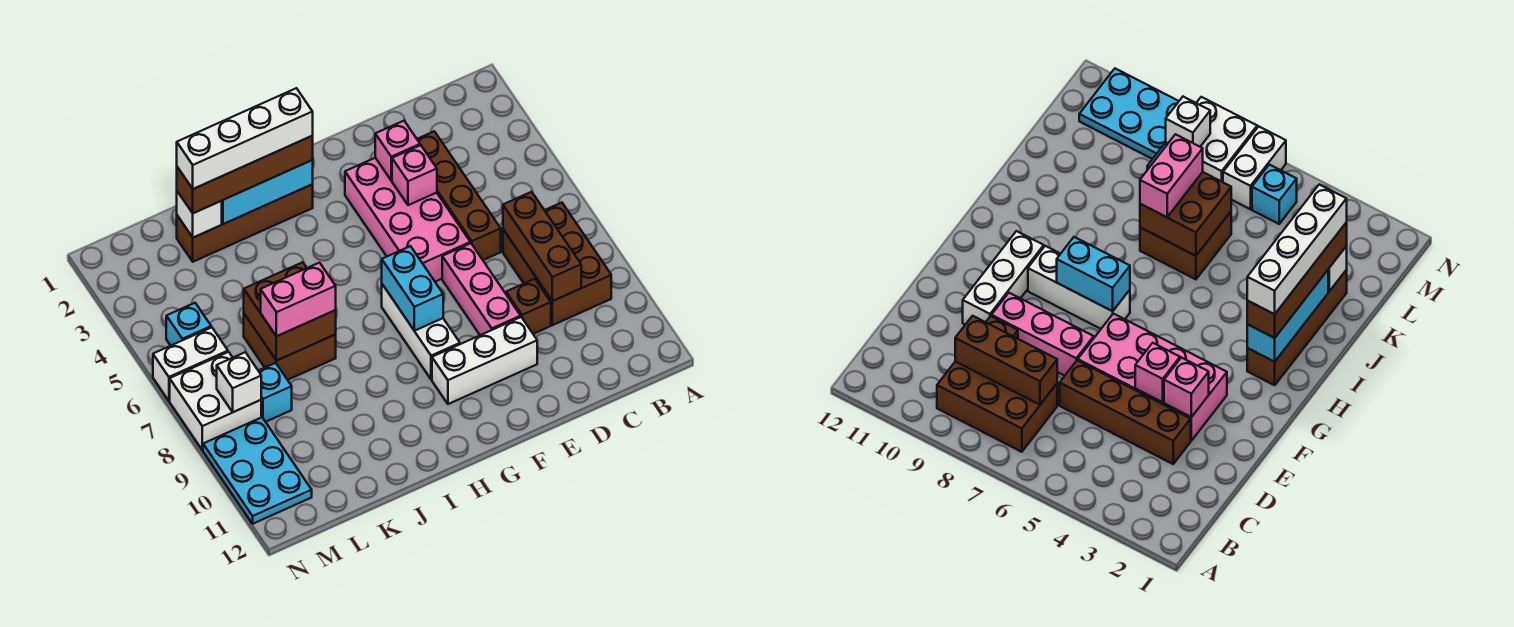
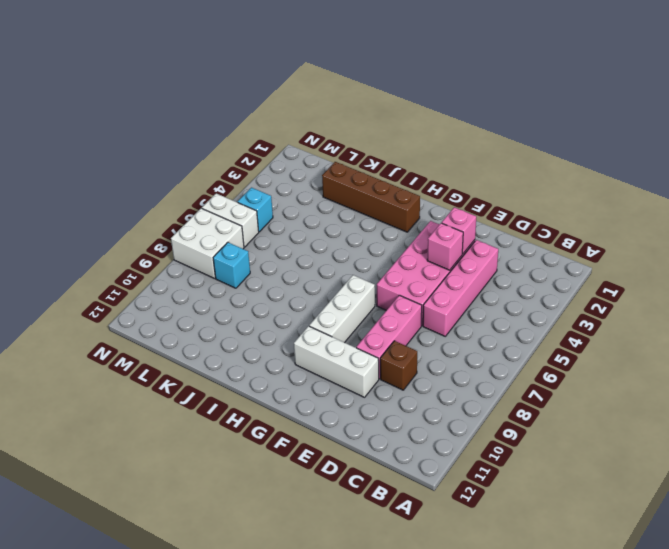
pink brick D3:D6 level 1 -> brown brick D3:D6 level 1
none -> brown brick B7:C9 level 1
none -> brown brick J6:K7 level 1
none -> cyan plate M9:N11 level 1

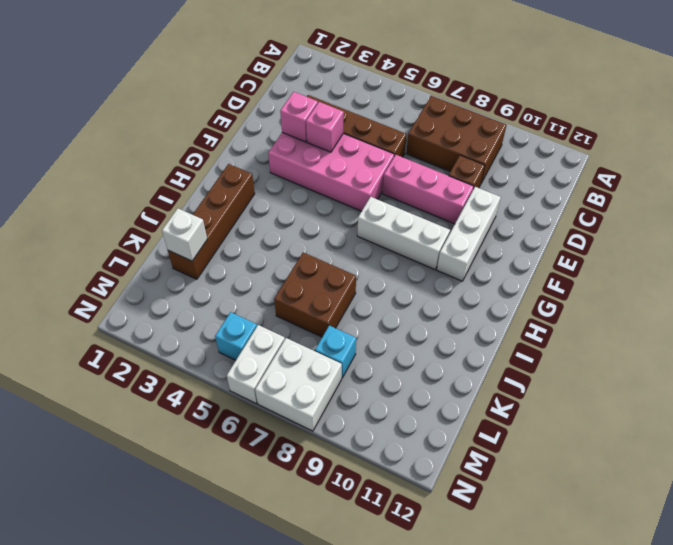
none -> cyan plate M9:N11 level 1
none -> brown brick C7:C9 level 2
none -> cyan brick G7:G8 level 2

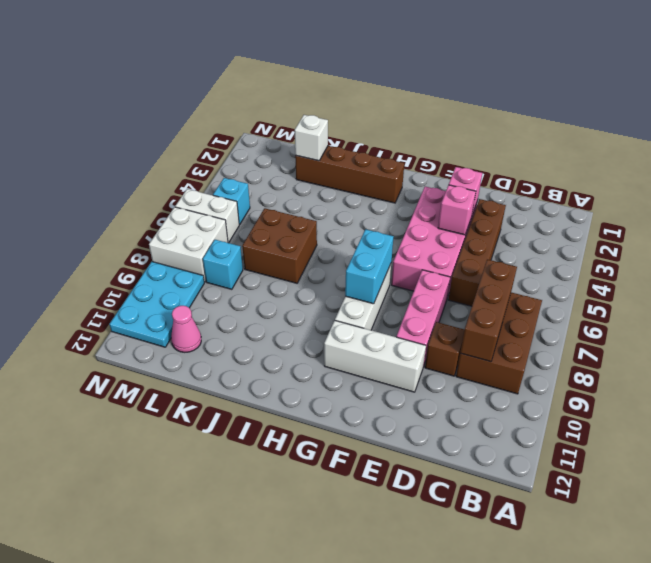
pink cone L11 level 1 -> none
none -> cyan brick H2:J2 level 2
none -> brown brick J6:K7 level 2
none -> white brick M8 level 2

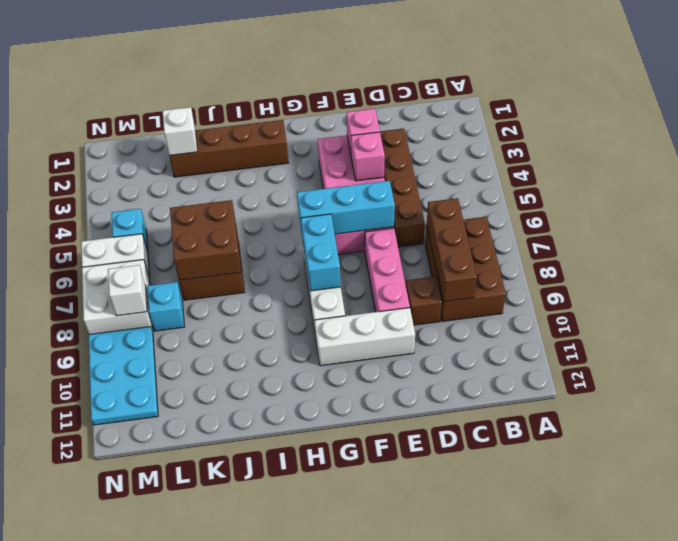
cyan brick E6:G6 level 2 -> cyan brick H2:J2 level 2
none -> brown brick H2:K2 level 3
none -> pink brick J7:K7 level 3
none -> white brick H2:K2 level 4

